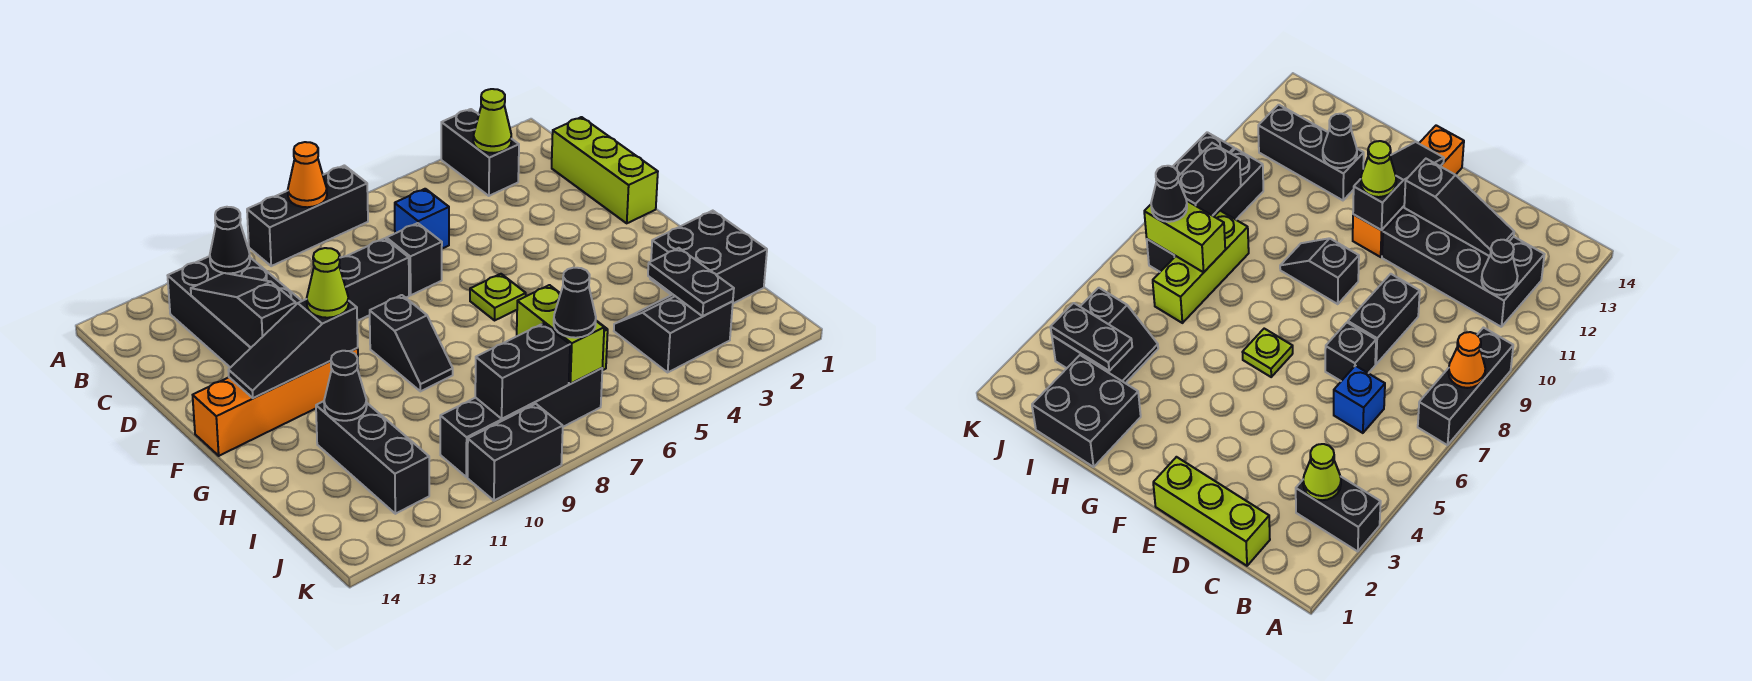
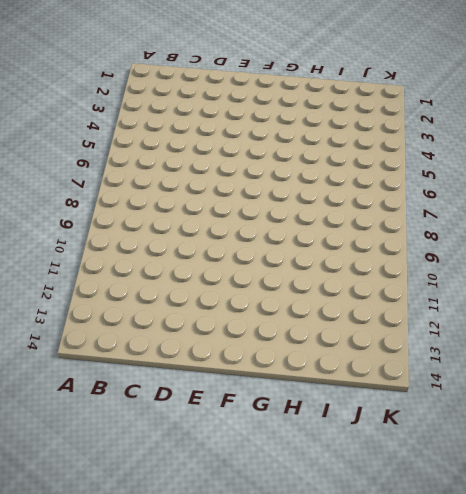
none -> black brick A3:B3 level 1
none -> black brick A7:A9 level 1
none -> black brick B11:E12 level 1

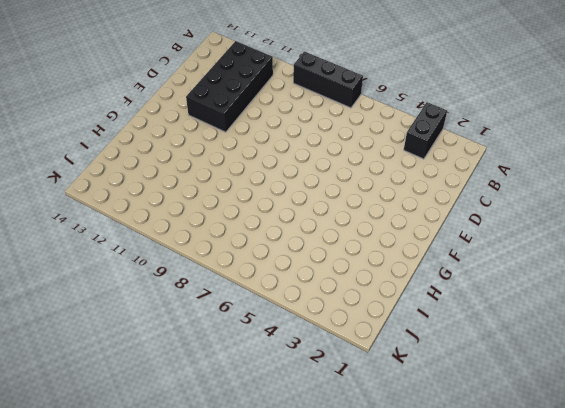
none -> lime brick C1:E1 level 1
none -> blue brick C6 level 1
none -> black brick D7 level 1

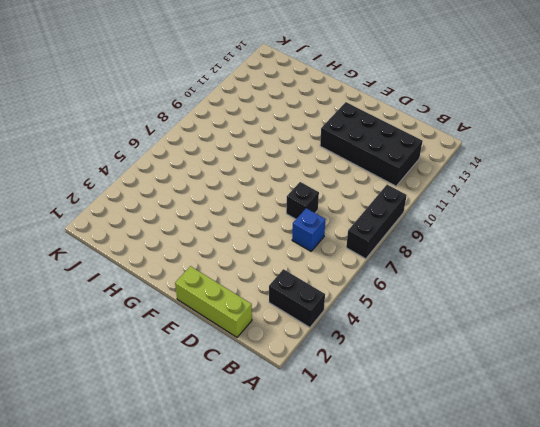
none -> black brick D8:D9 level 1
none -> lime plate F6 level 1
none -> black slope F9:G9 level 1 top F

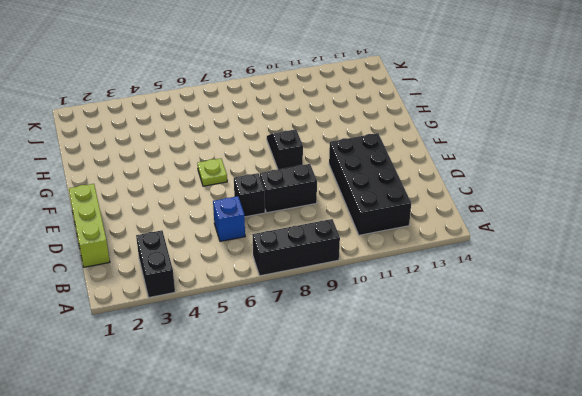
none -> orange brick F11:F14 level 1
none -> black brick H1:I2 level 1
none -> black brick H12:J12 level 1

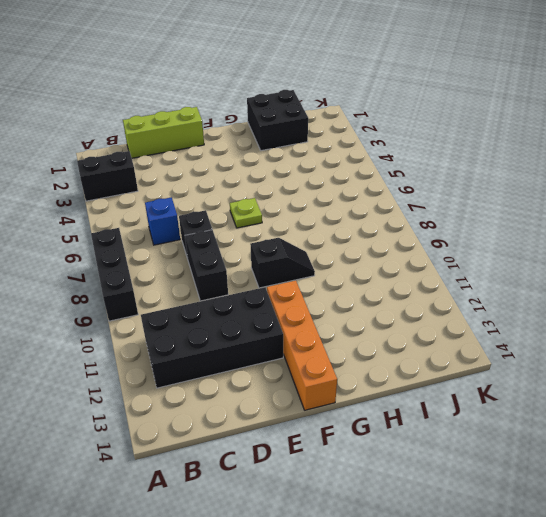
none -> black brick H12:J12 level 1
none -> black slope I3:J4 level 1 top J
none -> lime brick I6:I8 level 1

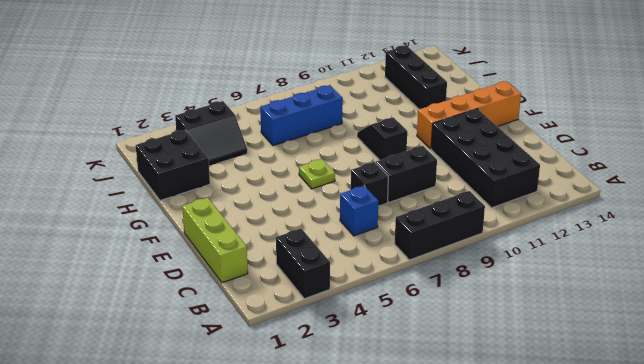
blue brick I6:I8 level 1 -> lime brick I6:I8 level 1
none -> black brick J7:J10 level 1
none -> black brick K9:K10 level 1
none -> orange cone A8 level 2

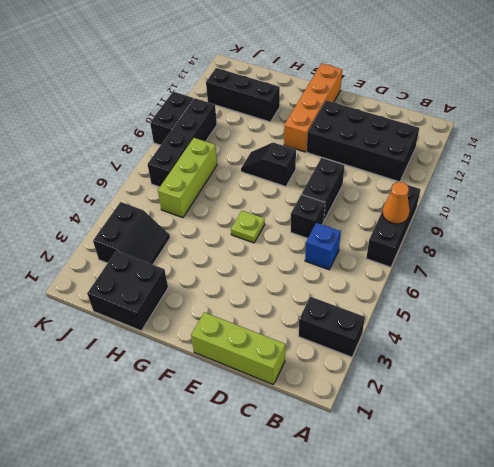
none -> lime cone B3 level 2
none -> black cone B11 level 2
none -> black slope C12:E12 level 2 top E

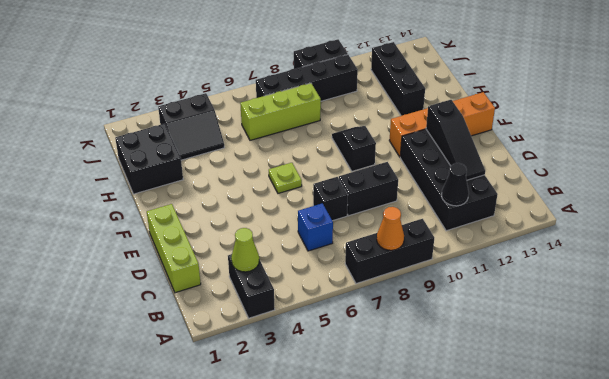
none -> black slope F11:F13 level 2 top 11
none -> black cone H12 level 2
none -> black plate I3:J3 level 2

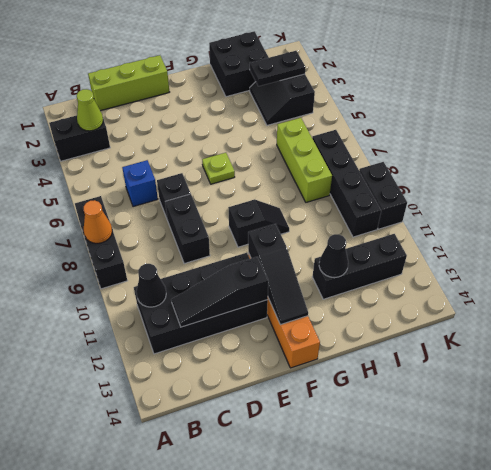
none -> lime brick I7:J7 level 2
none -> black brick J8:J9 level 2
none -> lime cone F11 level 3

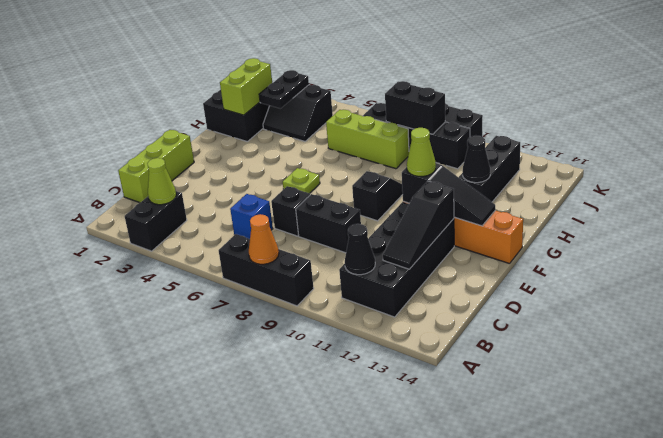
lime brick H2:I2 level 2 -> lime brick I7:J7 level 2
none -> black cone J7 level 3

